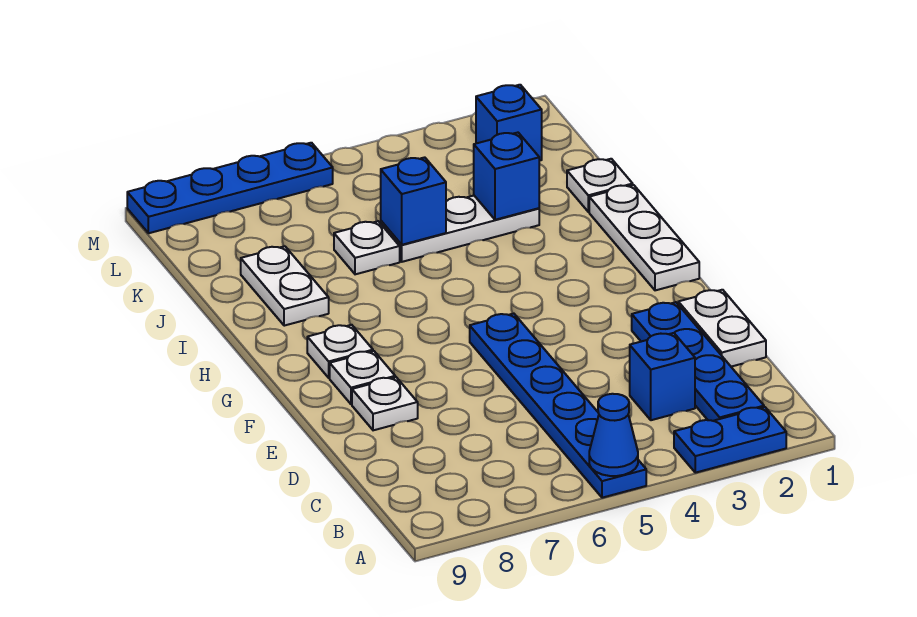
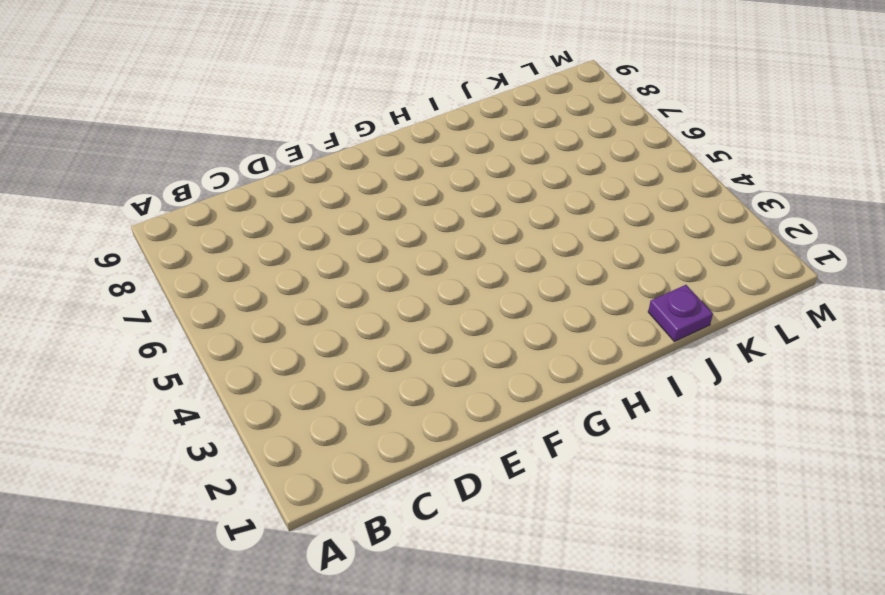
purple plate J1 level 1 -> white plate J1 level 1
none -> blue plate A2:A3 level 1
none -> blue plate A5:F5 level 1
none -> blue plate B2:E2 level 1

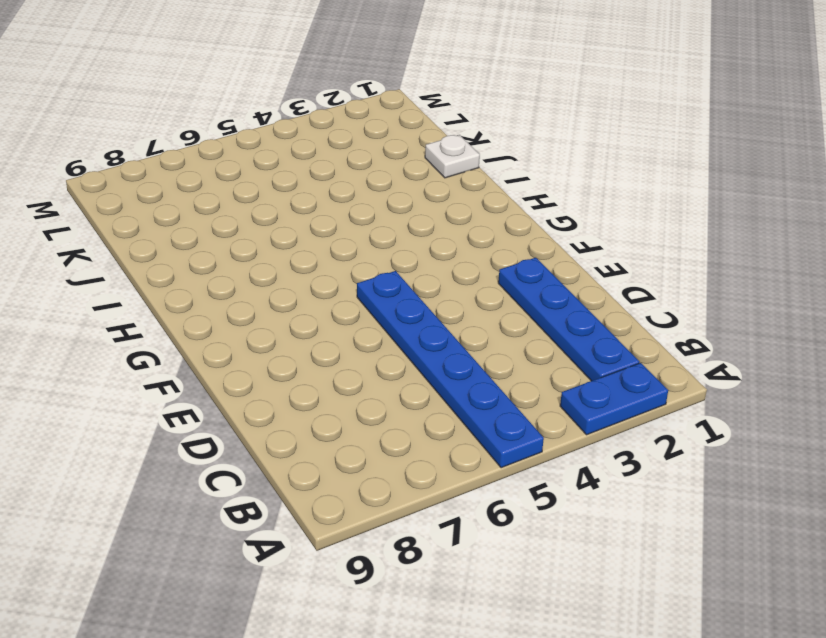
none -> blue brick C3 level 1
none -> white plate D1:E1 level 1
none -> white plate E8 level 1

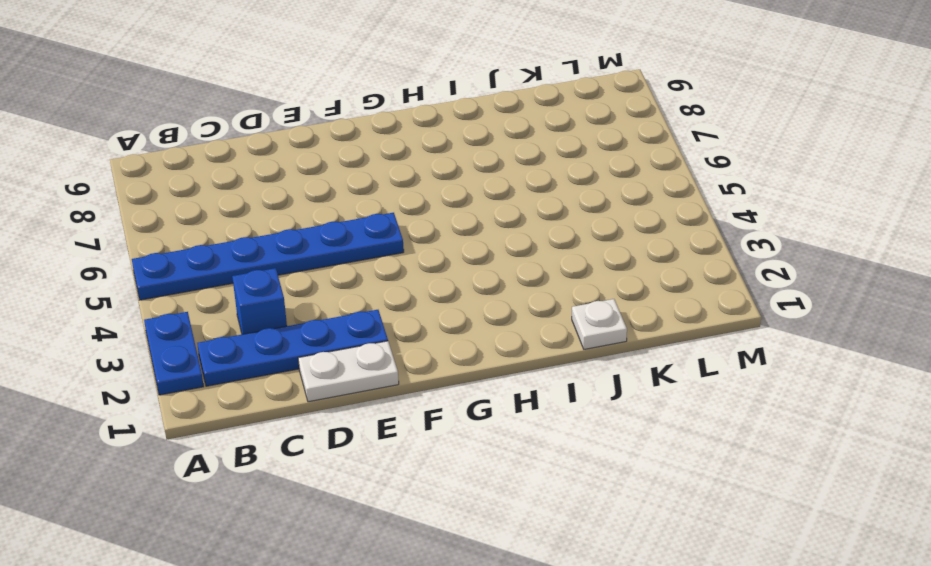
none -> white plate E8 level 1
none -> white plate F8 level 1
none -> white plate G1:I1 level 1

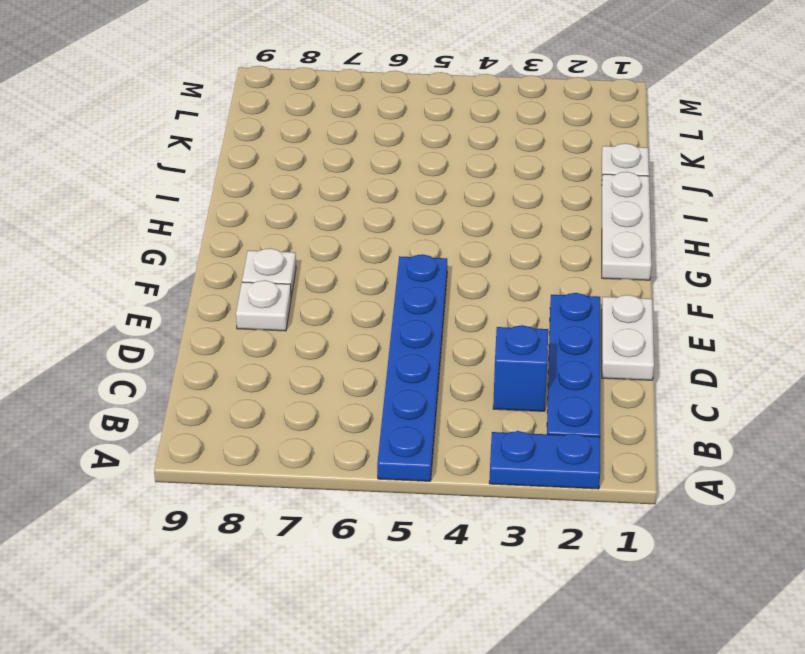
none -> white plate G8 level 1
none -> white plate I8:J8 level 1
none -> white plate J3:J5 level 1

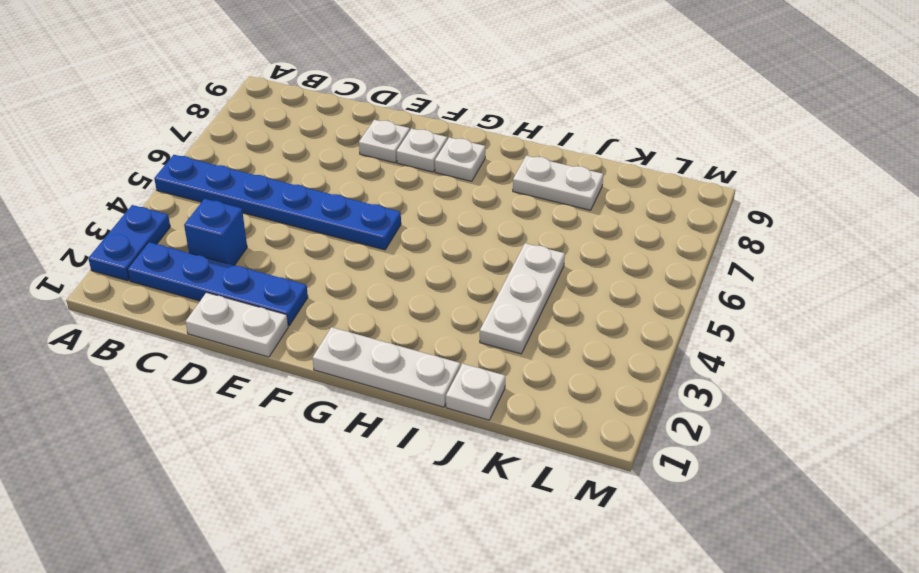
none -> white plate J6 level 1
none -> blue brick L2 level 1
none -> blue plate M6:M9 level 1

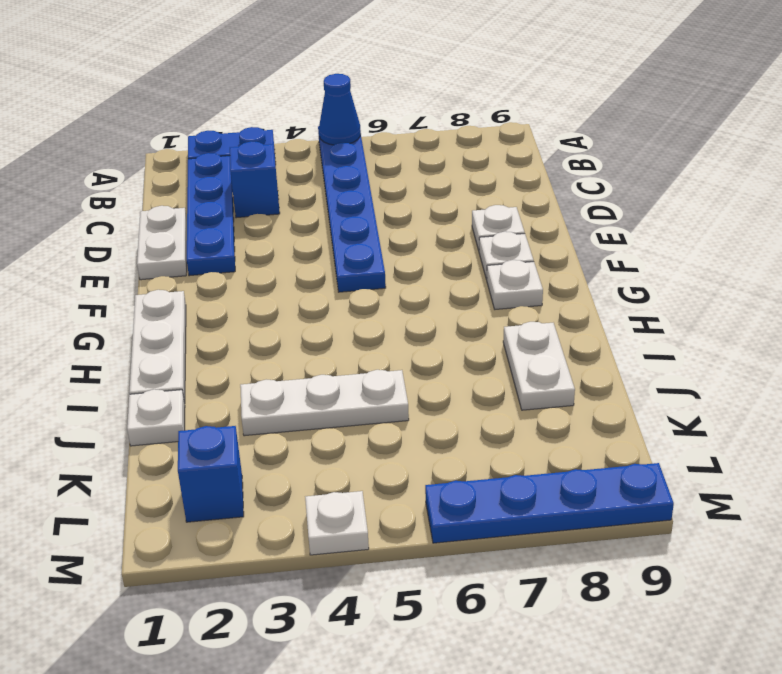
white plate M4 level 1 -> white plate J6 level 1
none -> blue brick J3 level 2
none -> blue brick J5 level 2

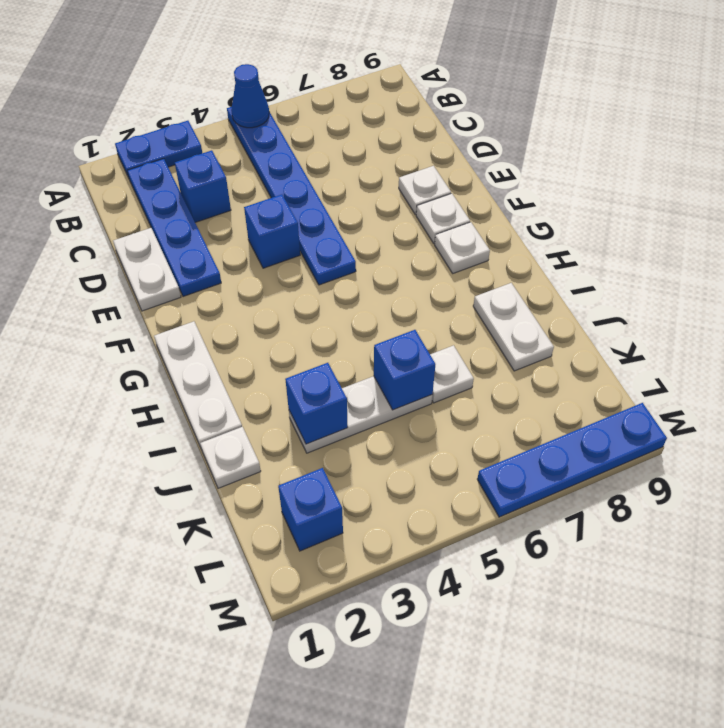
blue brick E4 level 1 -> none

